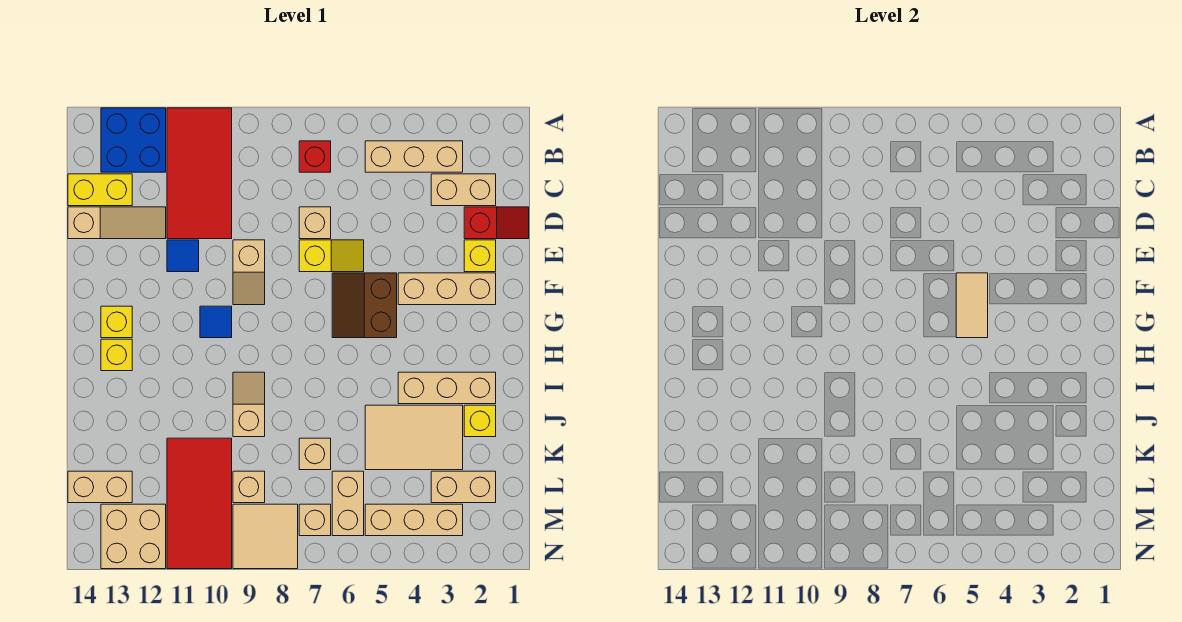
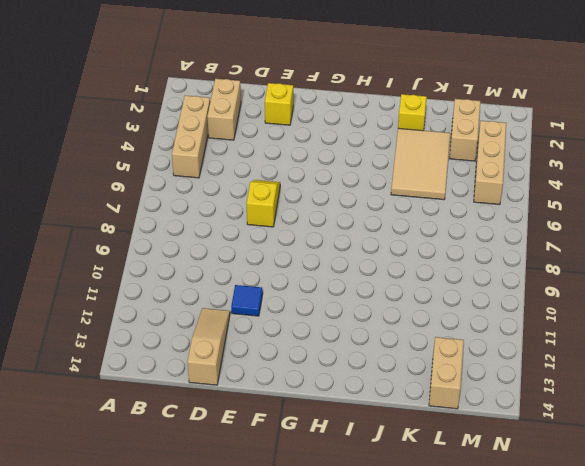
none -> red tile A10:D11 level 1
none -> blue brick A12:B13 level 1
none -> red brick B7 level 1
none -> yellow brick C13:C14 level 1

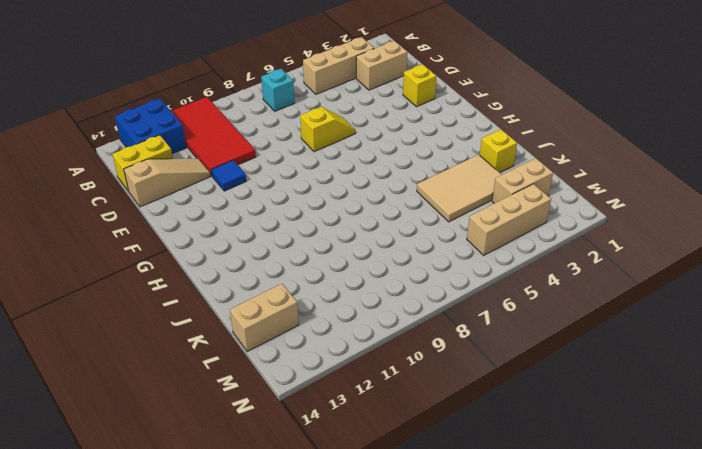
cyan brick B7 level 1 -> red brick B7 level 1
none -> red slope D1:D2 level 1 top 2
none -> tan brick D7 level 1
none -> tan slope E9:F9 level 1 top E
none -> tan brick F2:F4 level 1

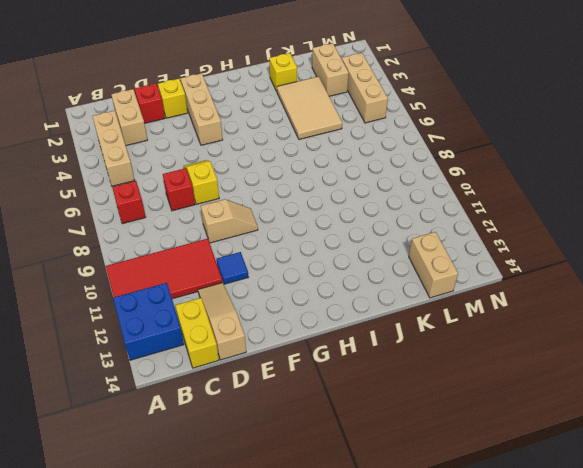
red brick D7 level 1 -> tan brick D7 level 1
none -> brown slope F5:G6 level 1 top 5
none -> blue tile G10 level 1
none -> yellow brick G13 level 1
none -> yellow brick H13 level 1

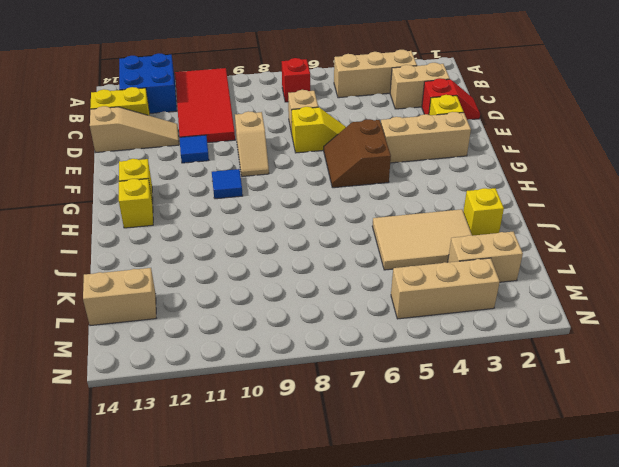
none -> tan brick I2:I4 level 1
none -> tan slope I9:J9 level 1 top J
none -> tan brick K7 level 1
none -> red tile K10:N11 level 1

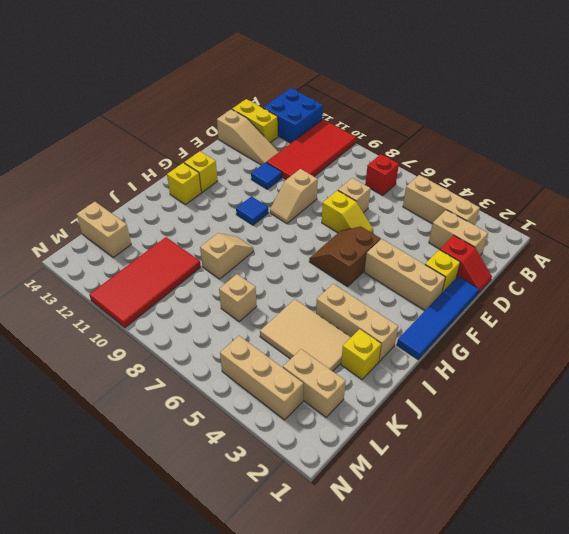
blue tile E1:H1 level 1 -> none
none -> tan brick L6:M6 level 1
none -> tan brick L9 level 1
none -> tan brick M7 level 1
none -> tan tile M8:N9 level 1

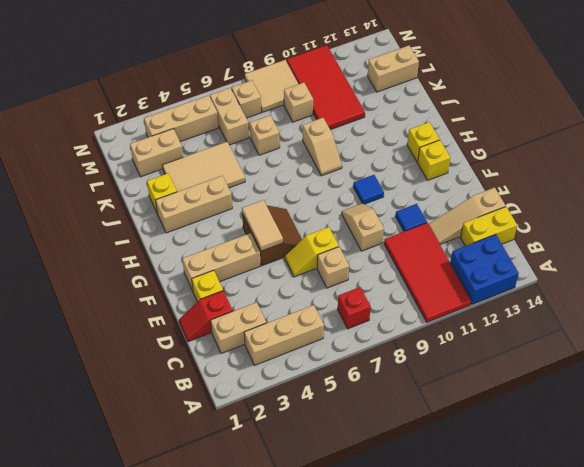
none -> tan brick M12:N13 level 1

